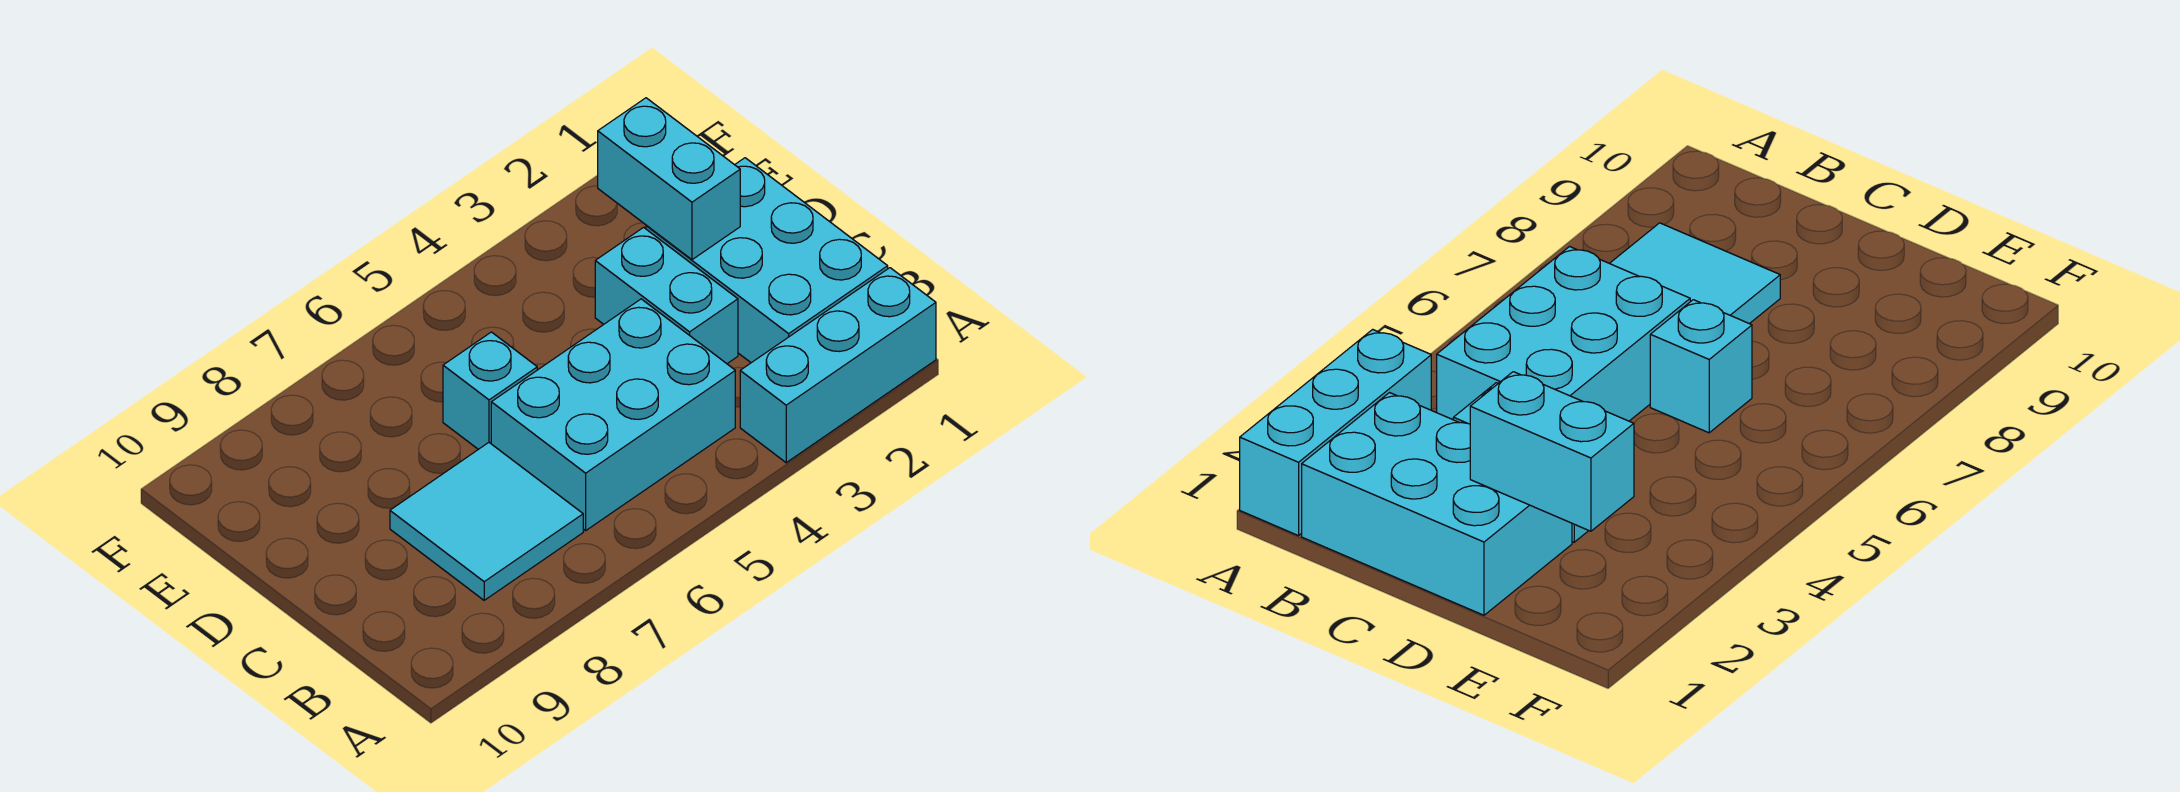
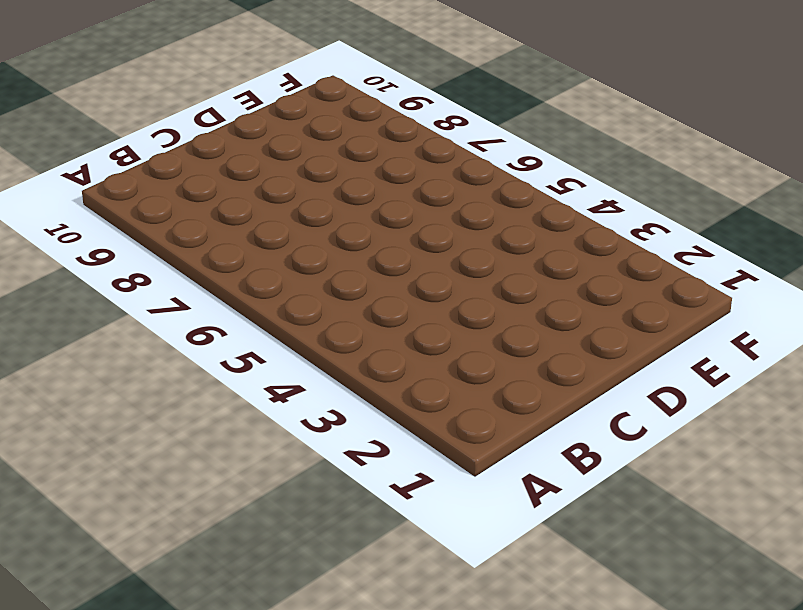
none -> cyan brick A1:A3 level 1
none -> cyan brick B1:D2 level 1

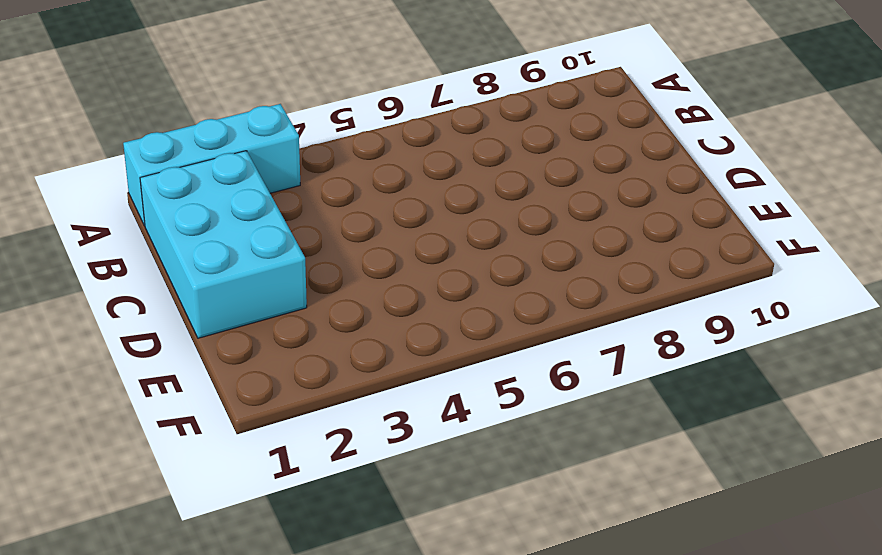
none -> cyan brick B4:C6 level 1
none -> cyan tile B7:C8 level 1

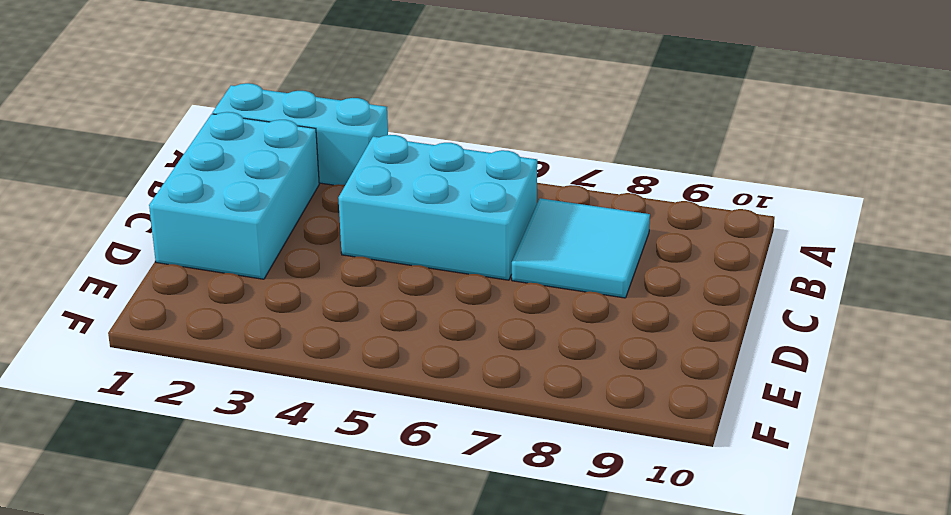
none -> cyan brick C3:D3 level 1
none -> cyan brick D6 level 1

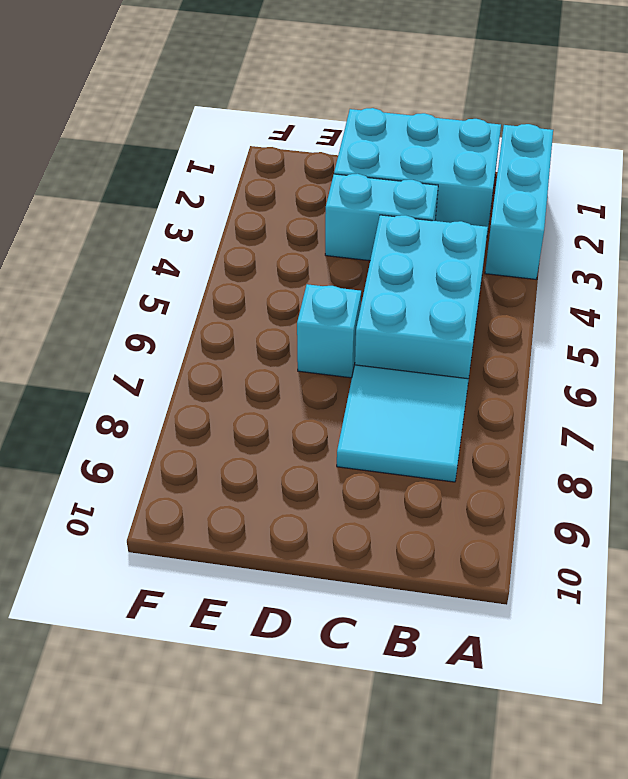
none -> cyan brick D2:E2 level 2

